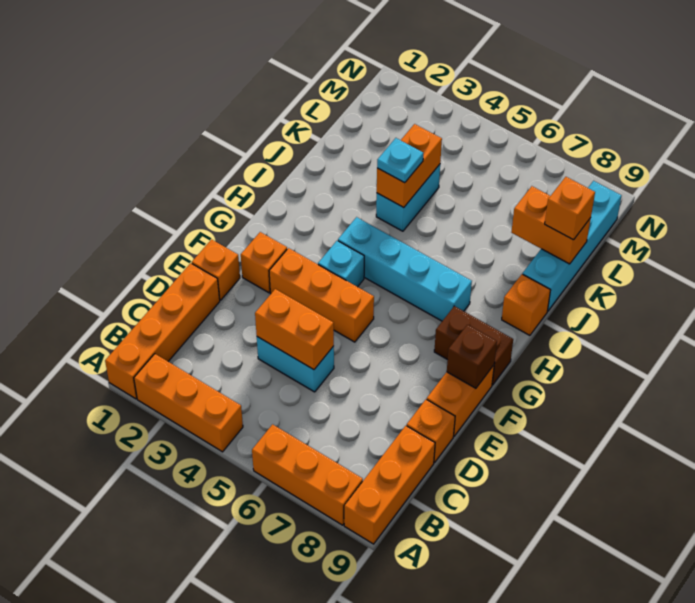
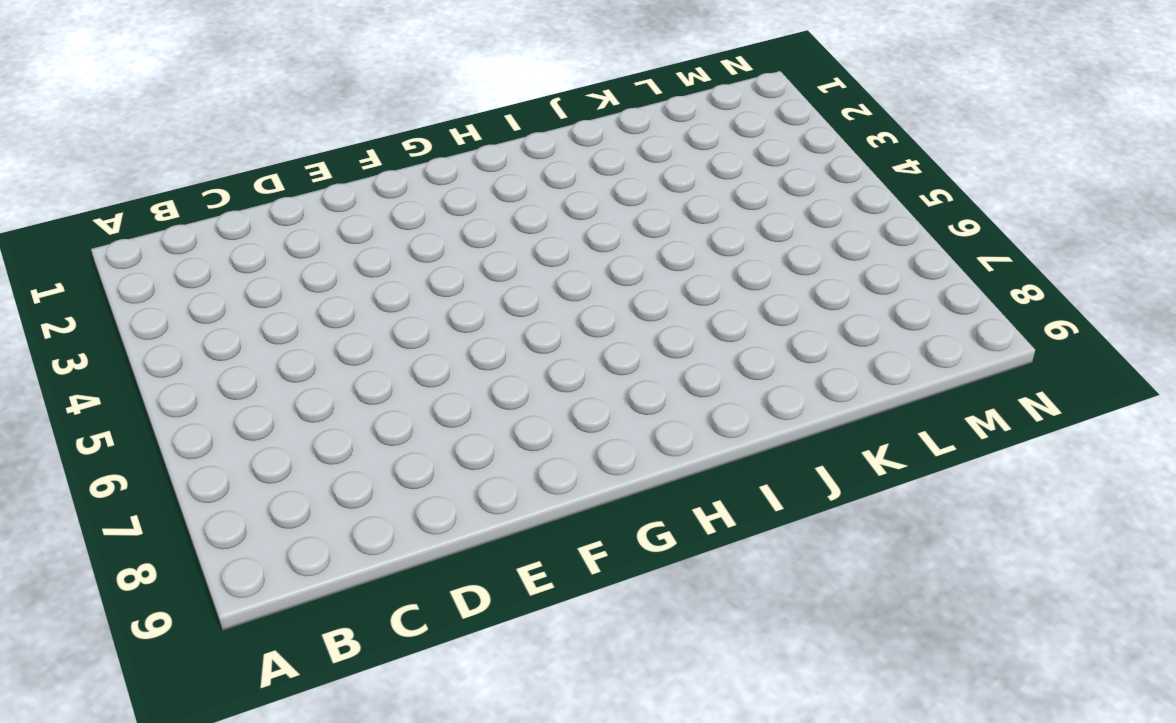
none -> orange brick A1:D1 level 1
none -> orange brick A2:A4 level 1
none -> orange brick A6:A8 level 1

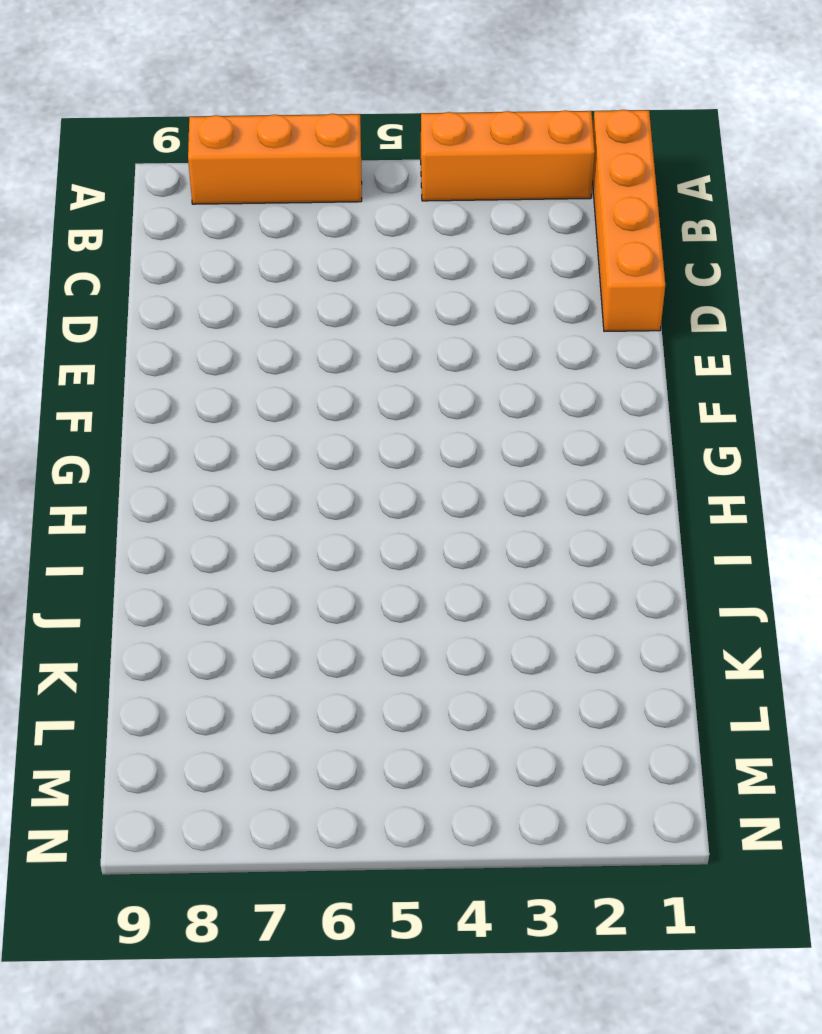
none -> orange brick A9:C9 level 1
none -> cyan brick D4:D5 level 1
none -> orange brick D9 level 1

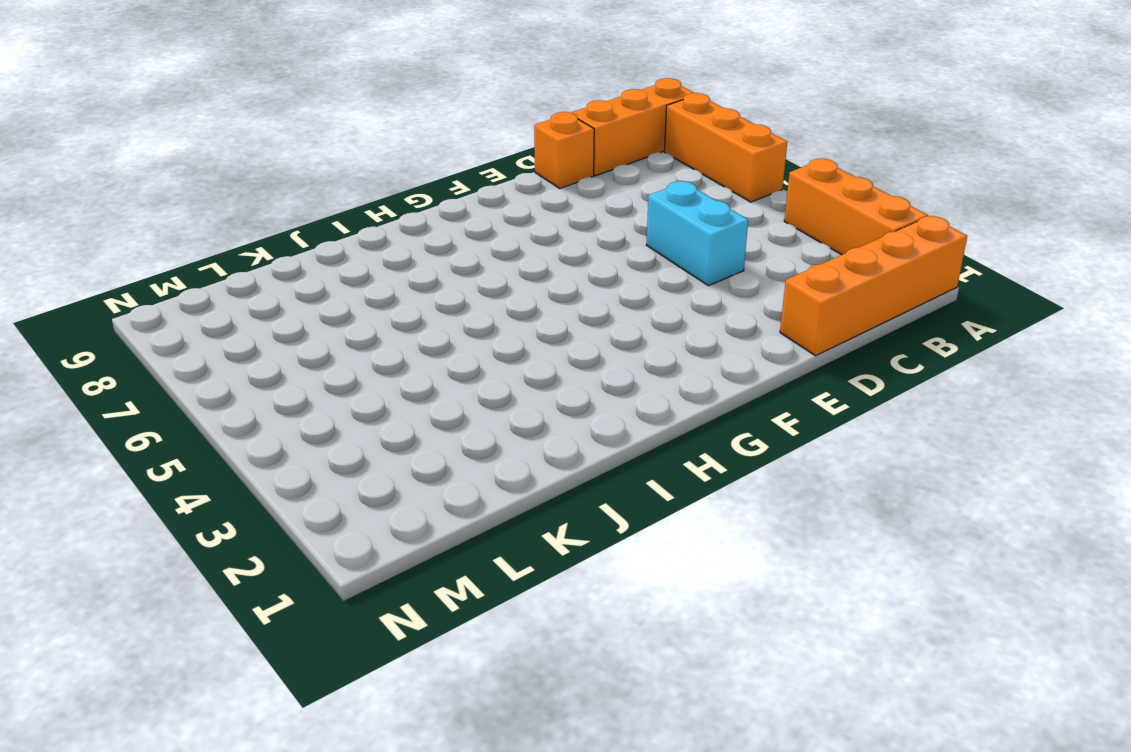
none -> orange brick E1 level 1
none -> orange brick E9:F9 level 1
none -> orange brick F2 level 1

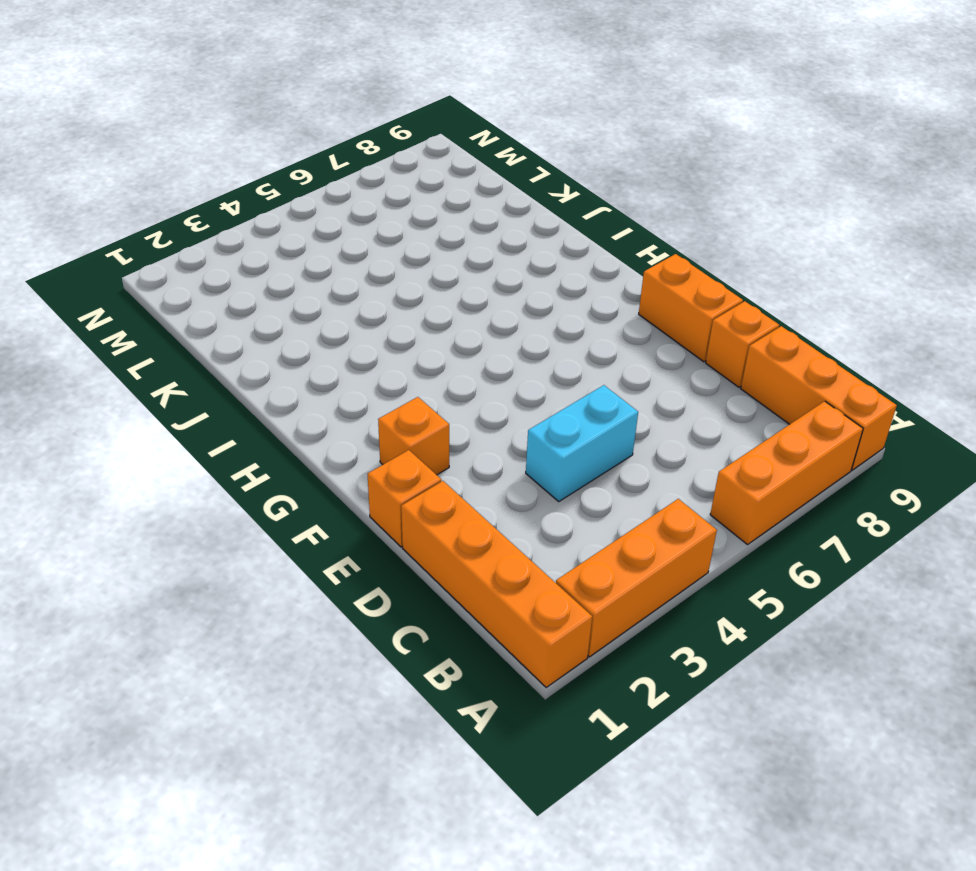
none -> orange brick F3:F5 level 1
none -> cyan brick G4 level 1
none -> brown brick G8:G9 level 1

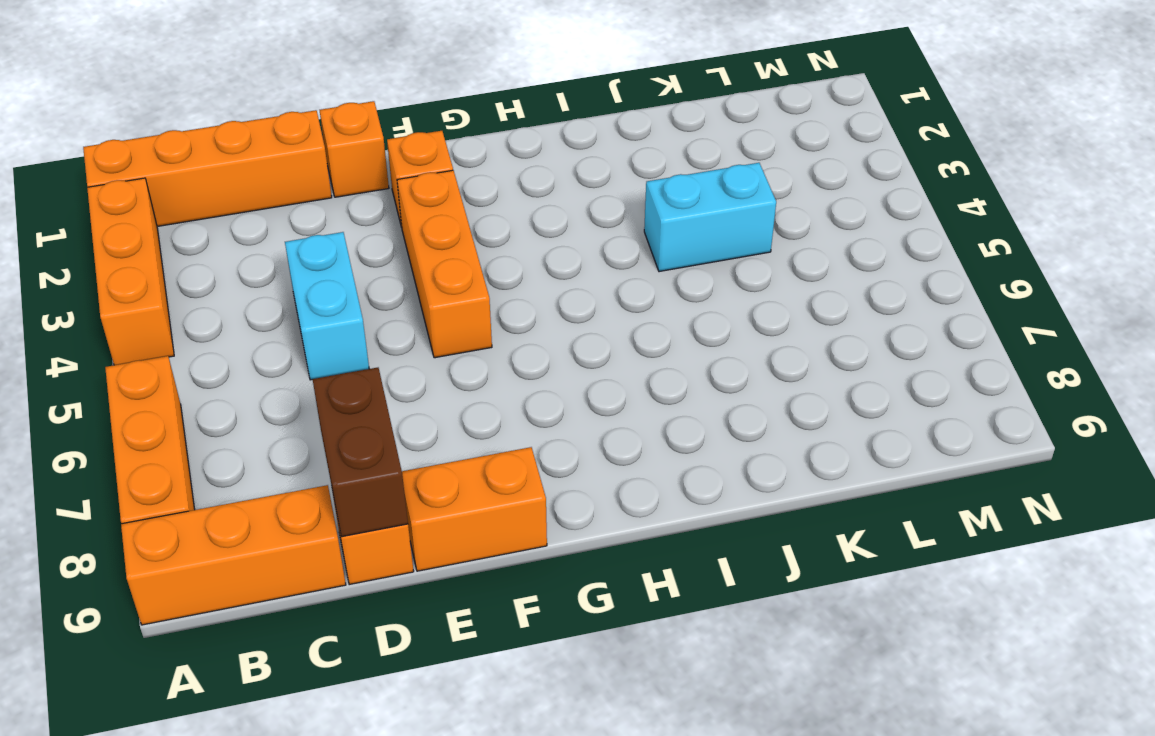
brown brick D8:D9 level 2 -> brown brick G8:G9 level 1
none -> cyan brick G4 level 1
none -> cyan brick H4:H7 level 1
none -> orange brick I9 level 1

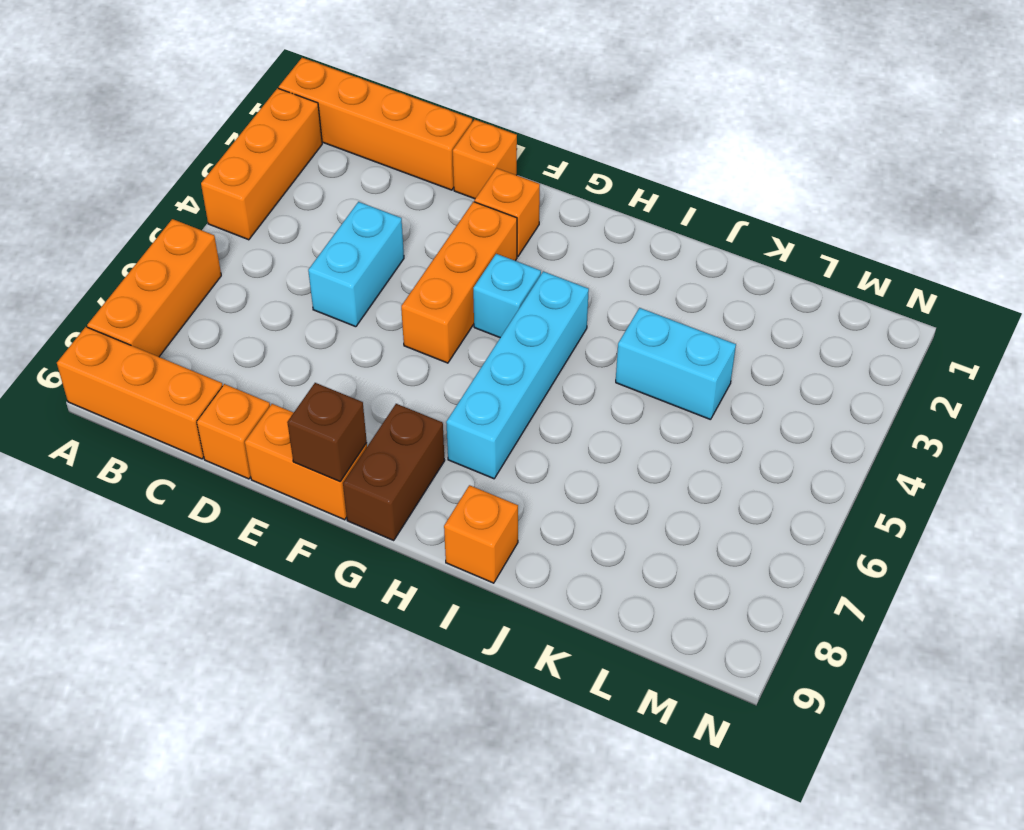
none -> cyan brick J9:M9 level 1
none -> orange brick D4:D5 level 2
none -> orange brick J4:K4 level 2

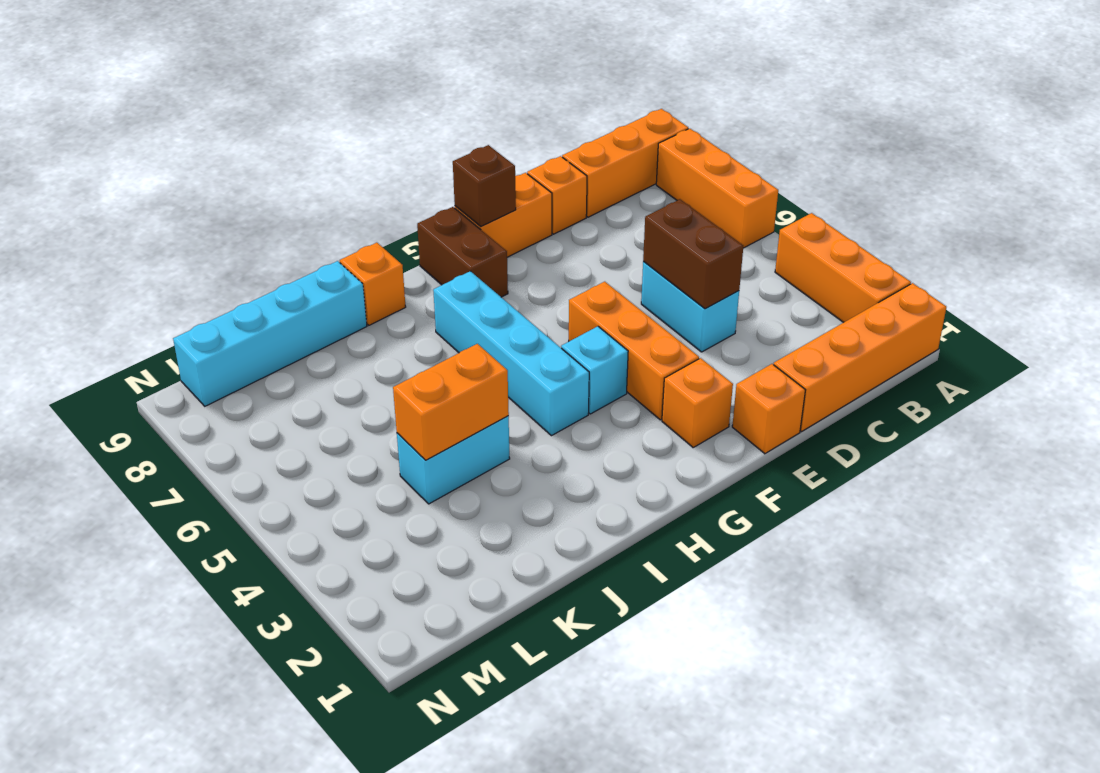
brown brick D4:D5 level 2 -> orange brick D4:D5 level 2
none -> orange brick K8:K9 level 2
none -> cyan plate J4 level 3
none -> orange brick K9 level 3

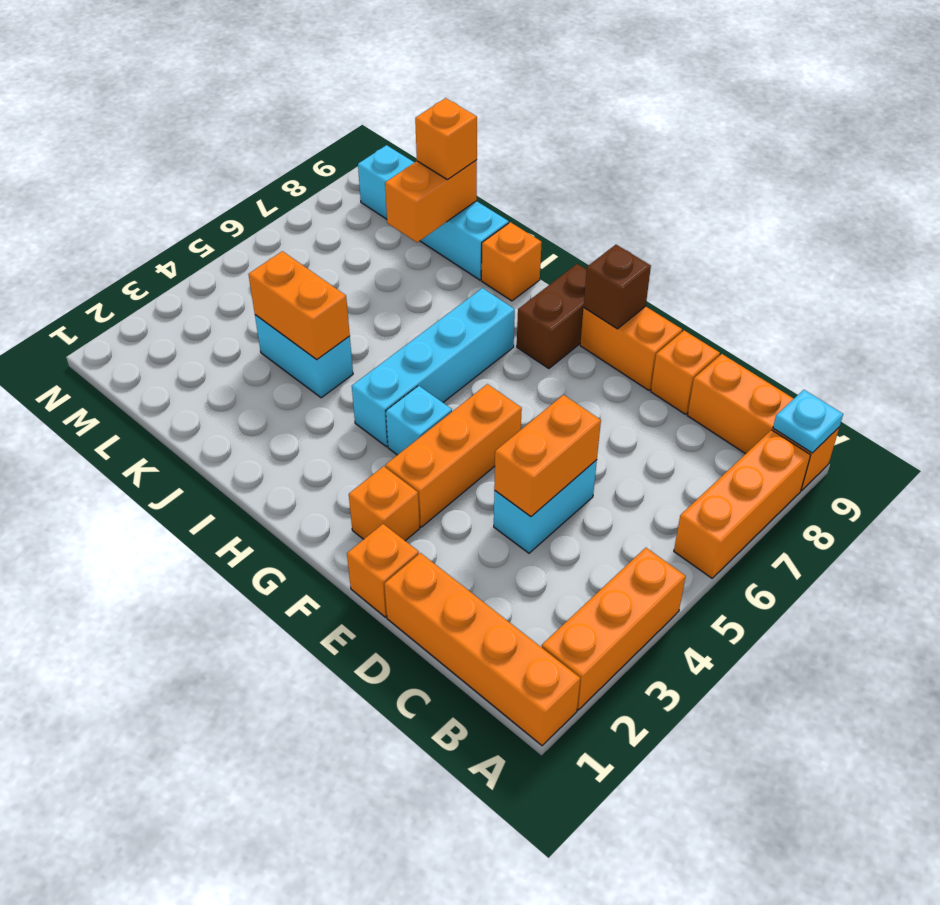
cyan plate A9 level 2 -> cyan plate J4 level 3

